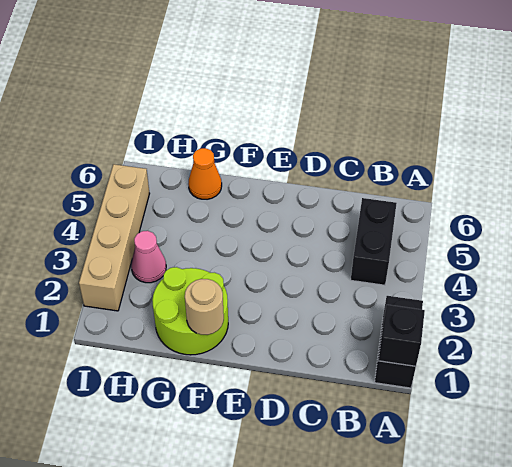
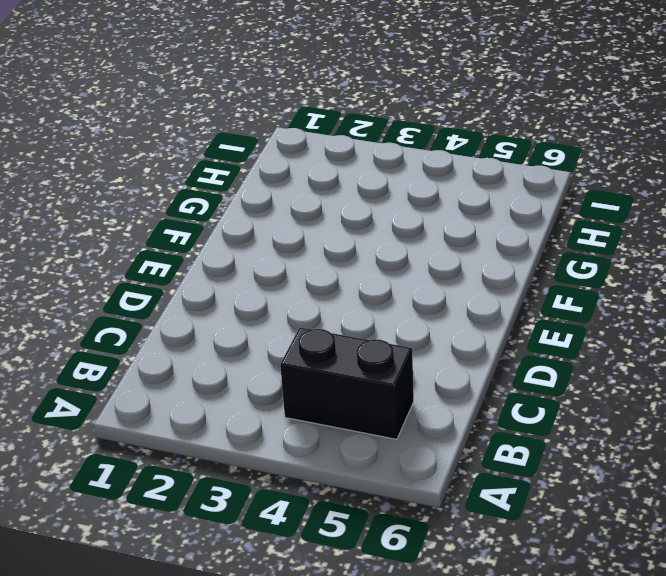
none -> black brick A1:A2 level 1
none -> lime round brick F1:G2 level 1

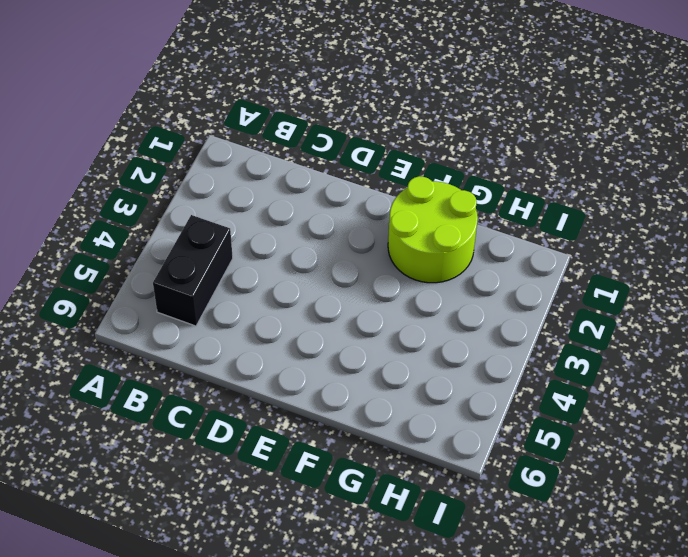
none -> black brick A1:A2 level 1
none -> orange cone G6 level 1

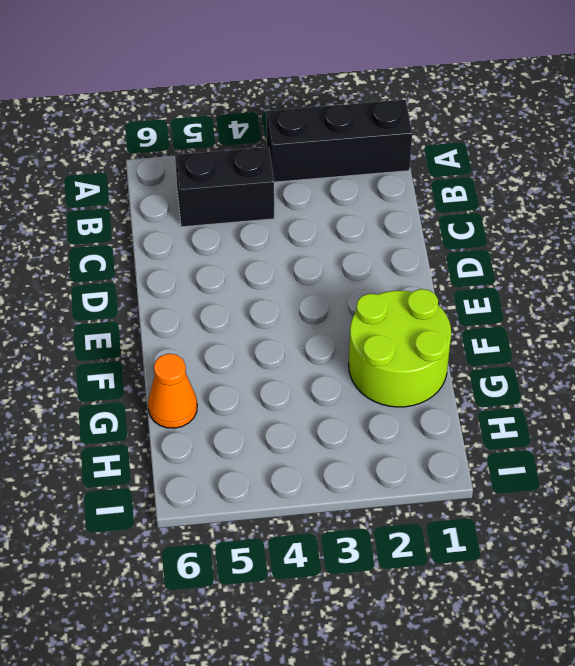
black brick A1:A3 level 1 -> black brick A1:A2 level 1
none -> pink cone H3 level 1
none -> tan brick I2:I5 level 1

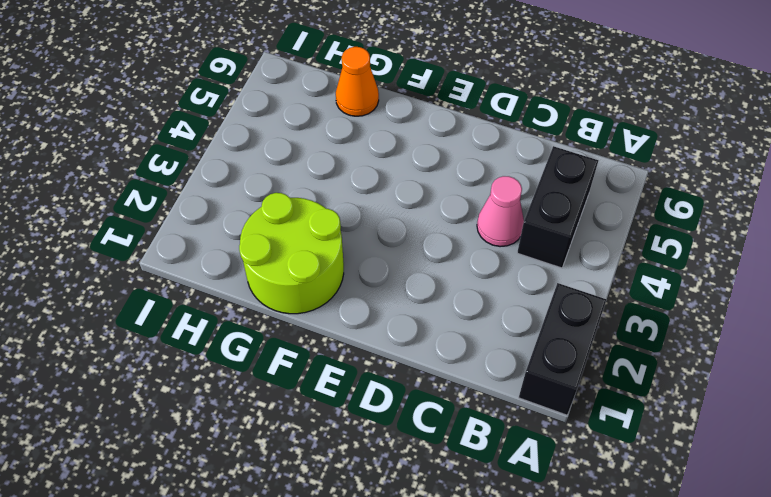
pink cone C4 level 1 -> pink cone H3 level 1
none -> tan brick I2:I5 level 1
none -> black brick A1 level 2

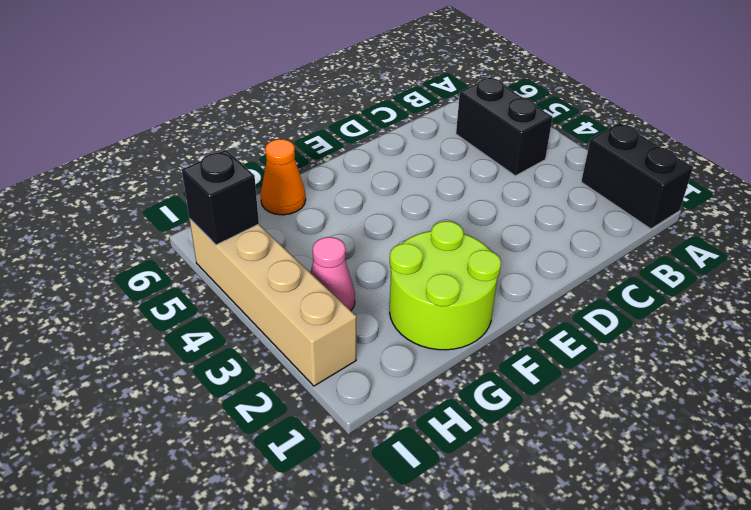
black brick I5 level 2 -> black brick A1 level 2
none -> tan round brick F1 level 2

